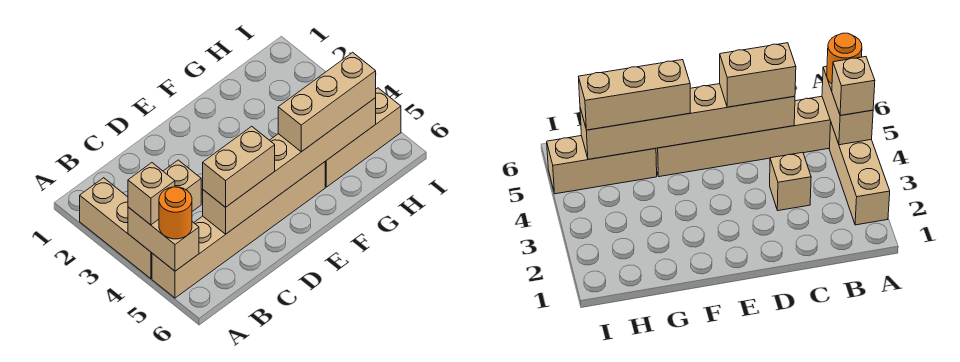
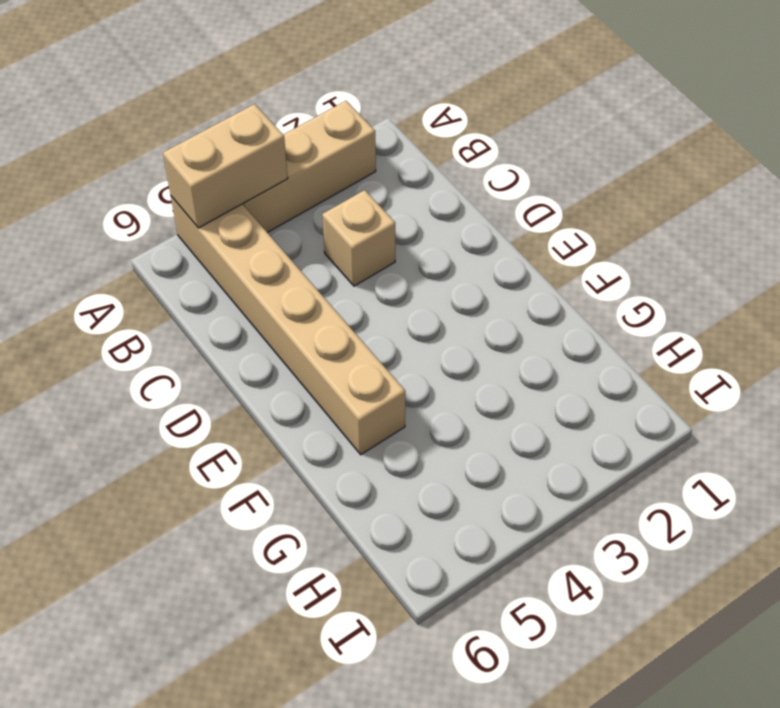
none -> tan brick G5:I5 level 1
none -> tan brick C5:H5 level 2

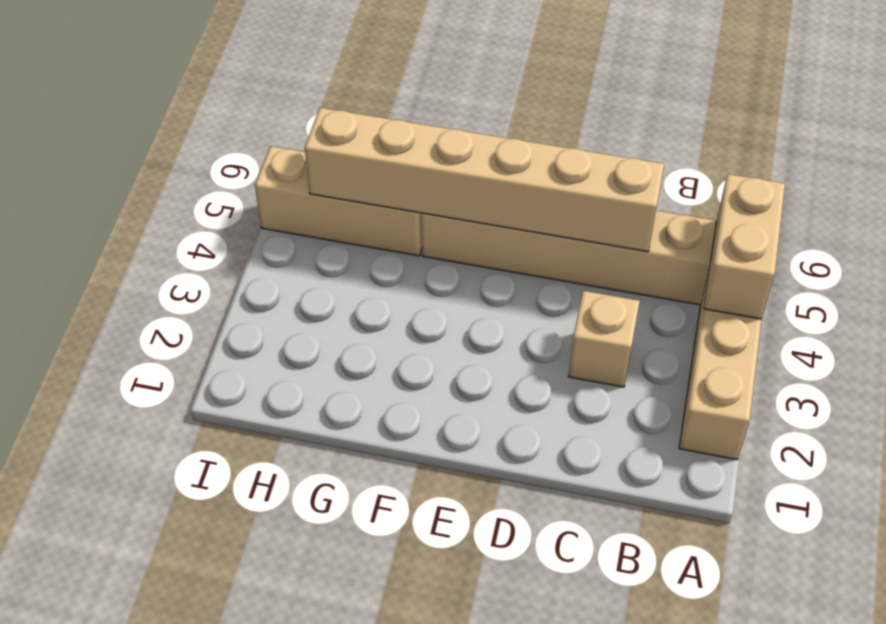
none -> tan brick A4 level 3
none -> orange round brick A5 level 3

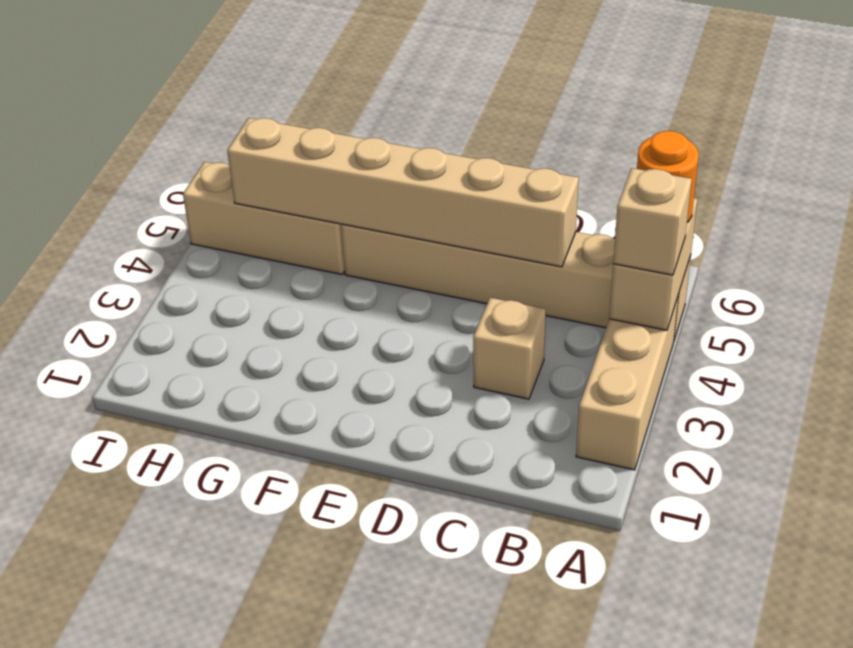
none -> tan brick C5:D5 level 3
none -> tan brick F5:H5 level 3

